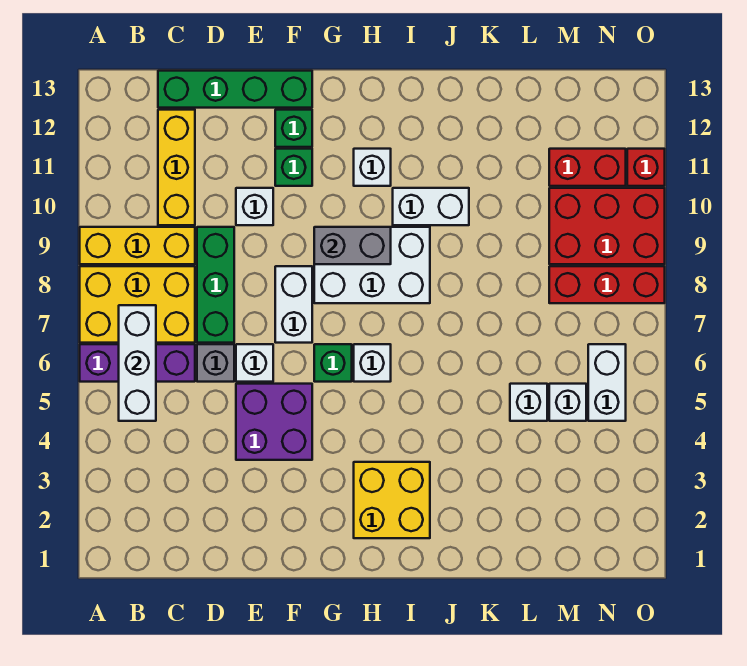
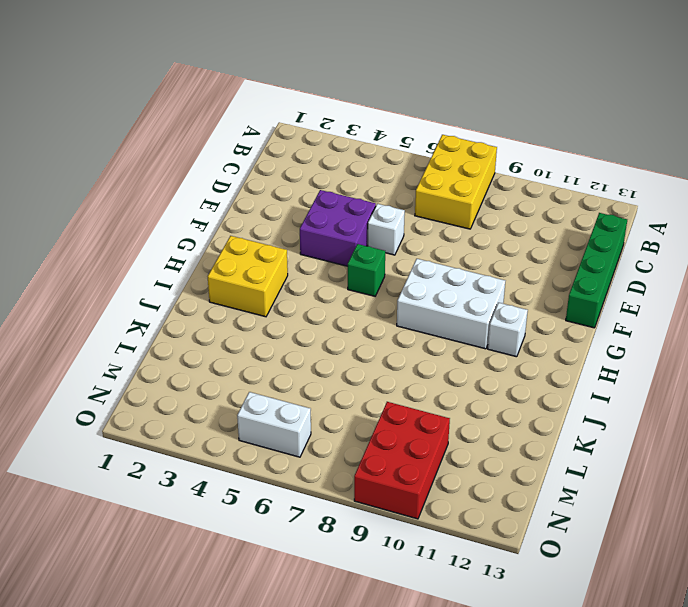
white brick G8:H10 level 1 -> white brick G8:I9 level 1
none -> purple brick A6:C6 level 1
none -> yellow brick A9:C9 level 1
none -> yellow brick C10:C12 level 1

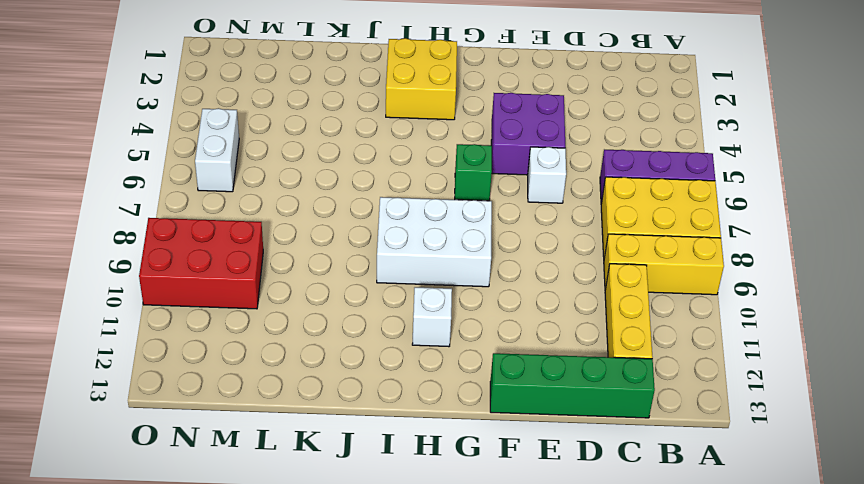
none -> grey brick D6 level 1
none -> green brick D7:D9 level 1
none -> white brick E10 level 1

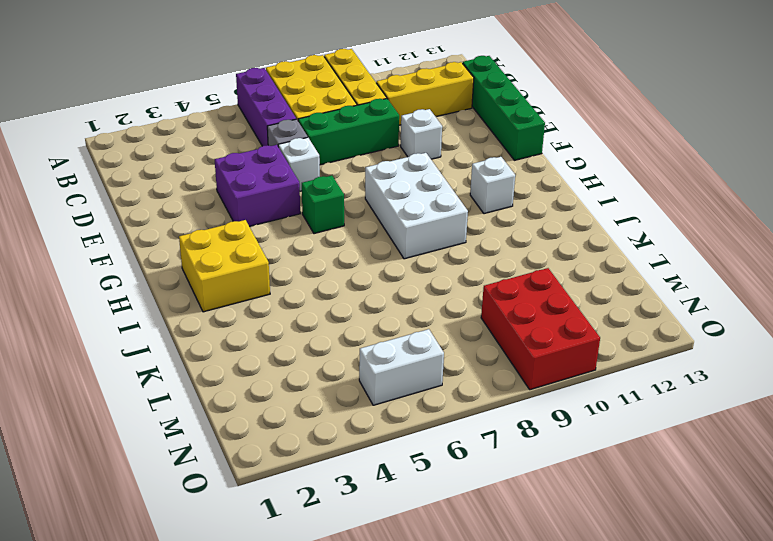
none -> white brick F7:F8 level 1
none -> green brick F11 level 1
none -> green brick F12 level 1

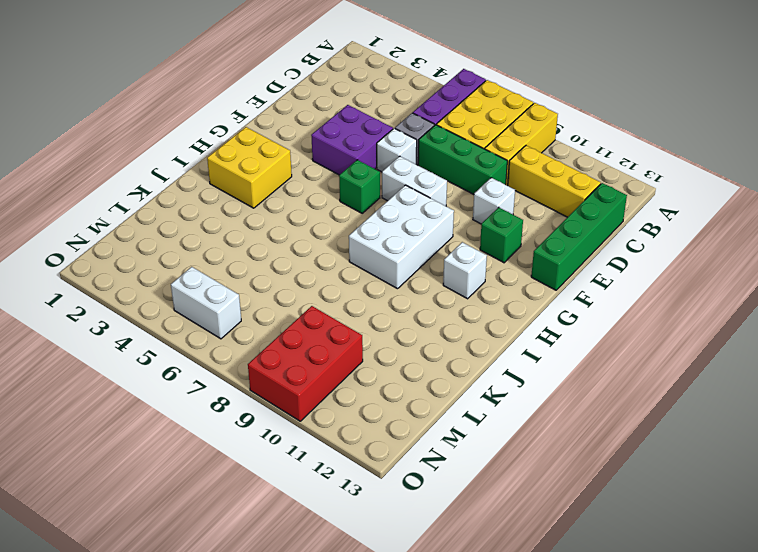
none -> green brick F12 level 1
none -> white brick H6 level 1
none -> white brick I10:J10 level 1

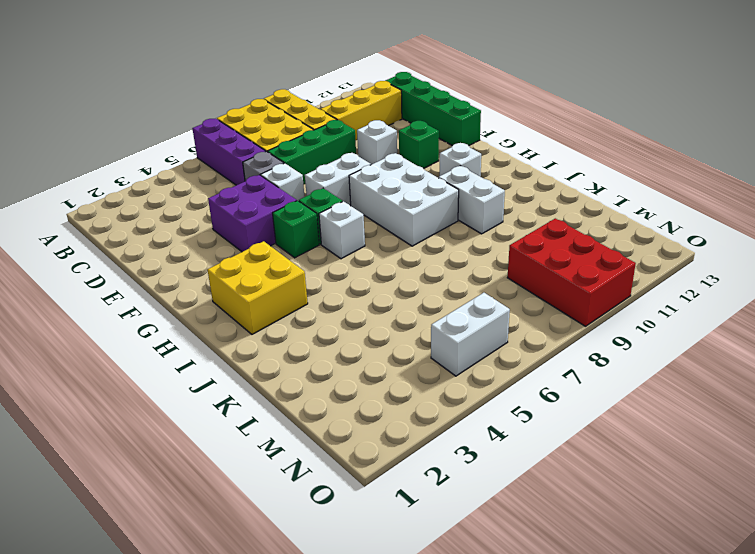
green brick G5 level 1 -> green brick F12 level 1
none -> white brick L5 level 1
none -> white brick M5 level 1
none -> red brick M8:O8 level 1

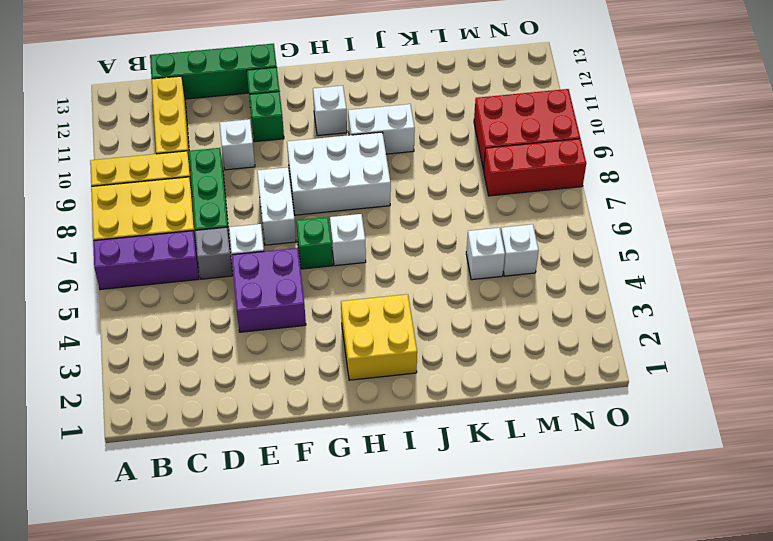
none -> red brick M11:N11 level 1
none -> white brick N5:N6 level 1
none -> red brick O11 level 1

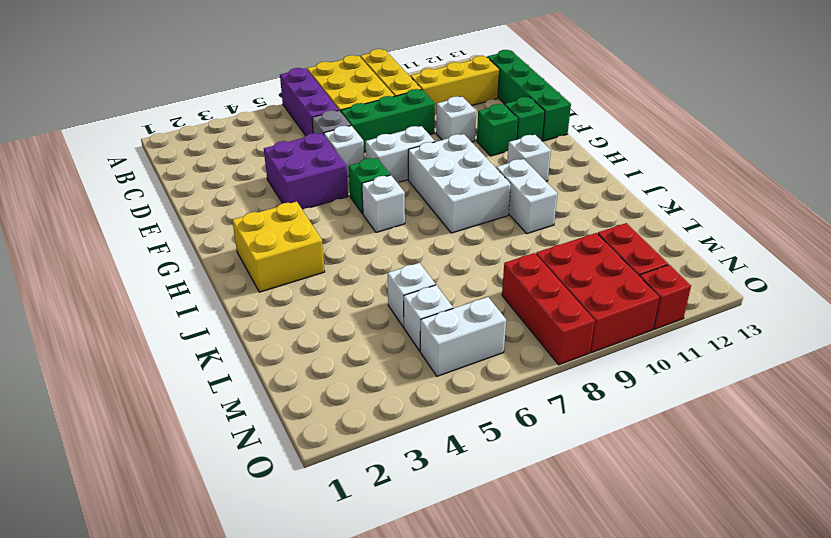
none -> white brick B5:B7 level 2
none -> grey brick G9:H9 level 2

